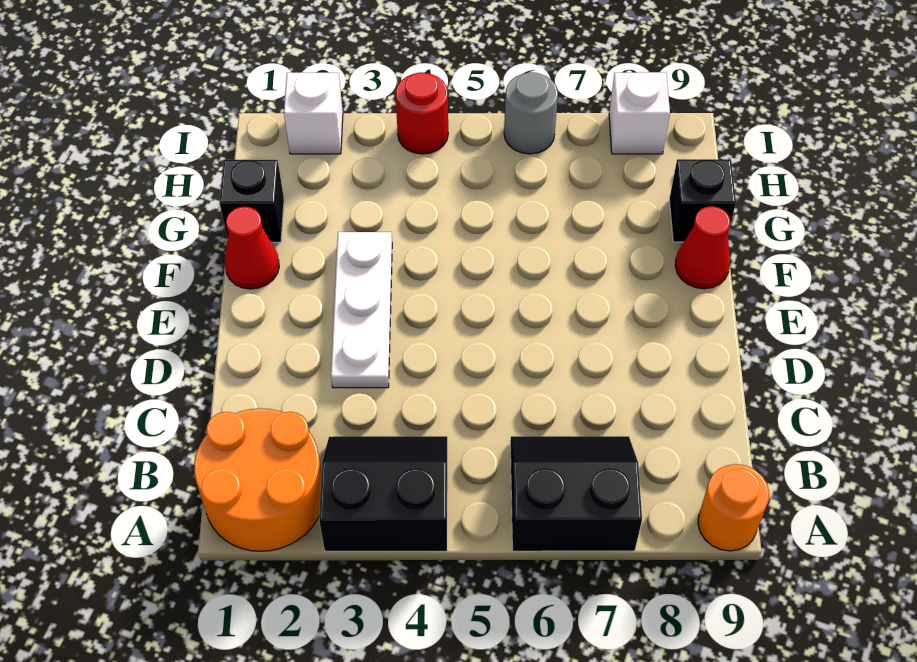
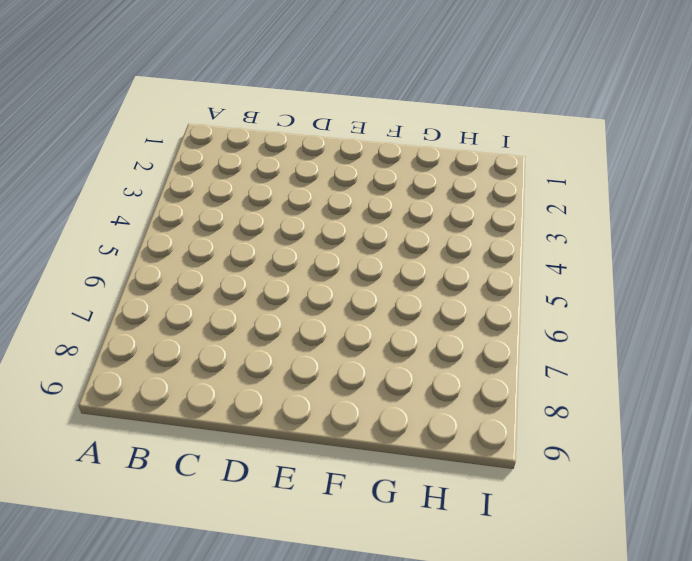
none -> orange round brick A1:B2 level 1
none -> black slope A3:B4 level 1 top A
none -> black slope A6:B7 level 1 top A

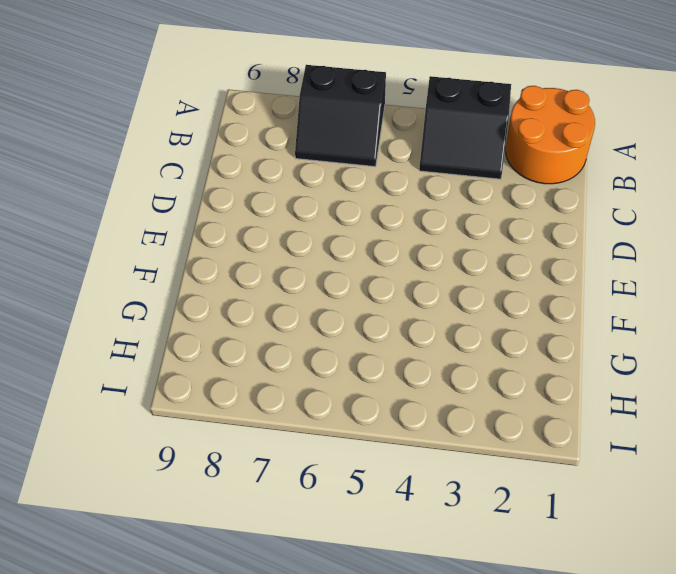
none -> orange round brick A9 level 1
none -> white plate D3:F3 level 1
none -> red cone F1 level 1

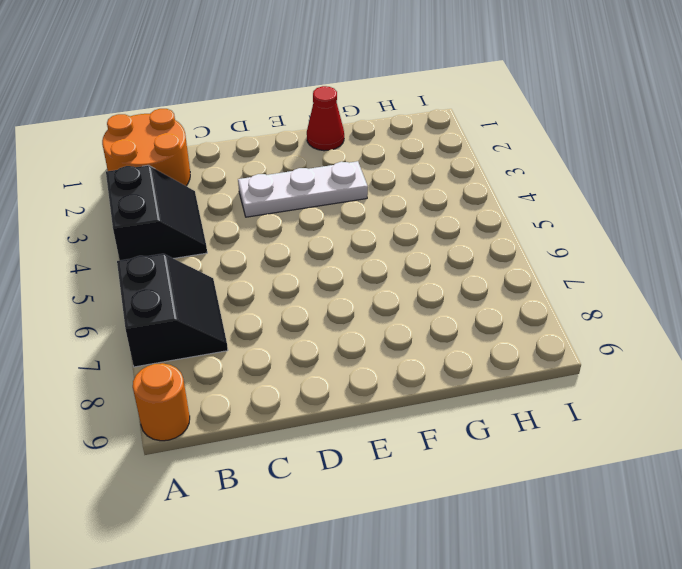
none -> red cone F9 level 1
none -> black brick G1 level 1
none -> black brick G9 level 1

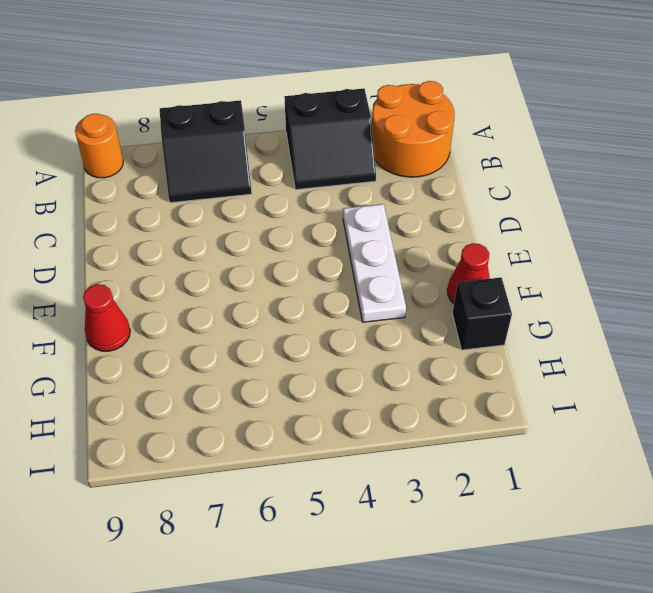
none -> black brick G9 level 1
none -> white brick I2 level 1
none -> red round brick I4 level 1

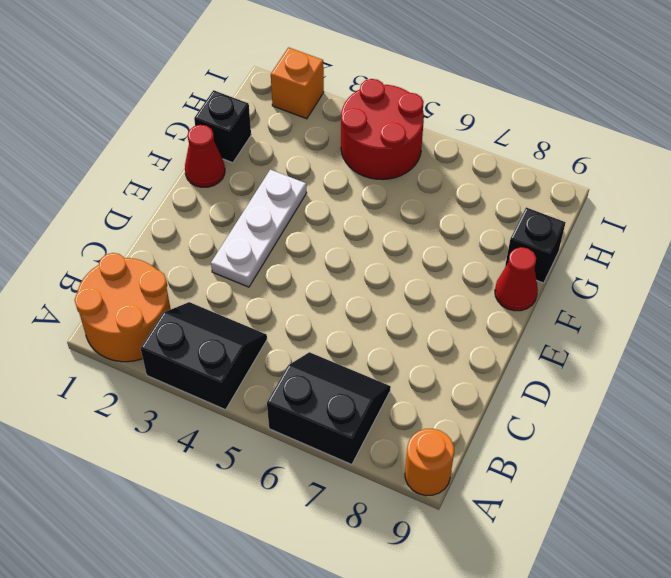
red round brick H4:I5 level 1 -> red round brick I4 level 1
orange brick I2 level 1 -> white brick I2 level 1
none -> grey round brick I6 level 1
none -> white brick I8 level 1

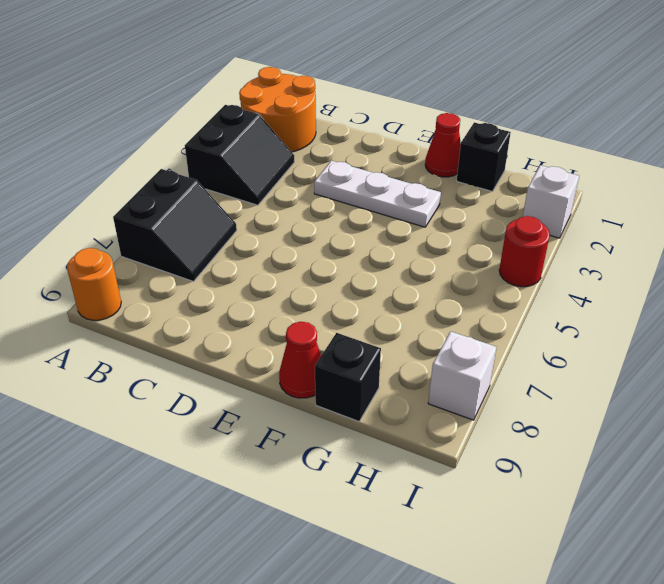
none -> grey round brick I6 level 1

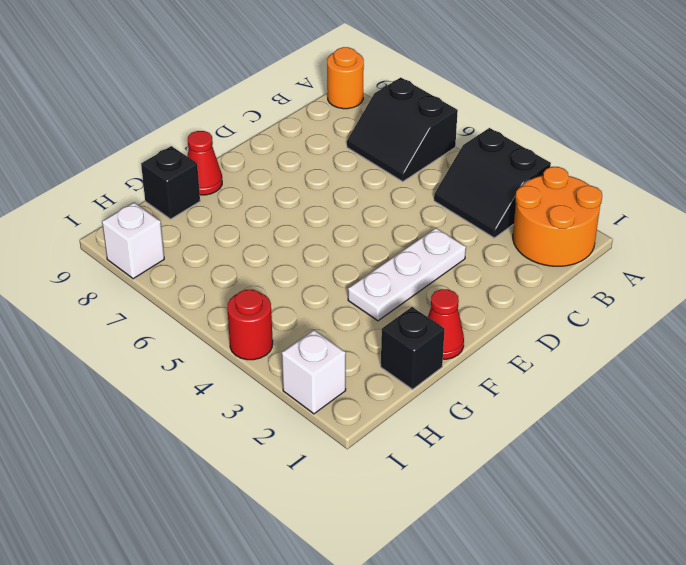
none -> grey round brick I6 level 1

